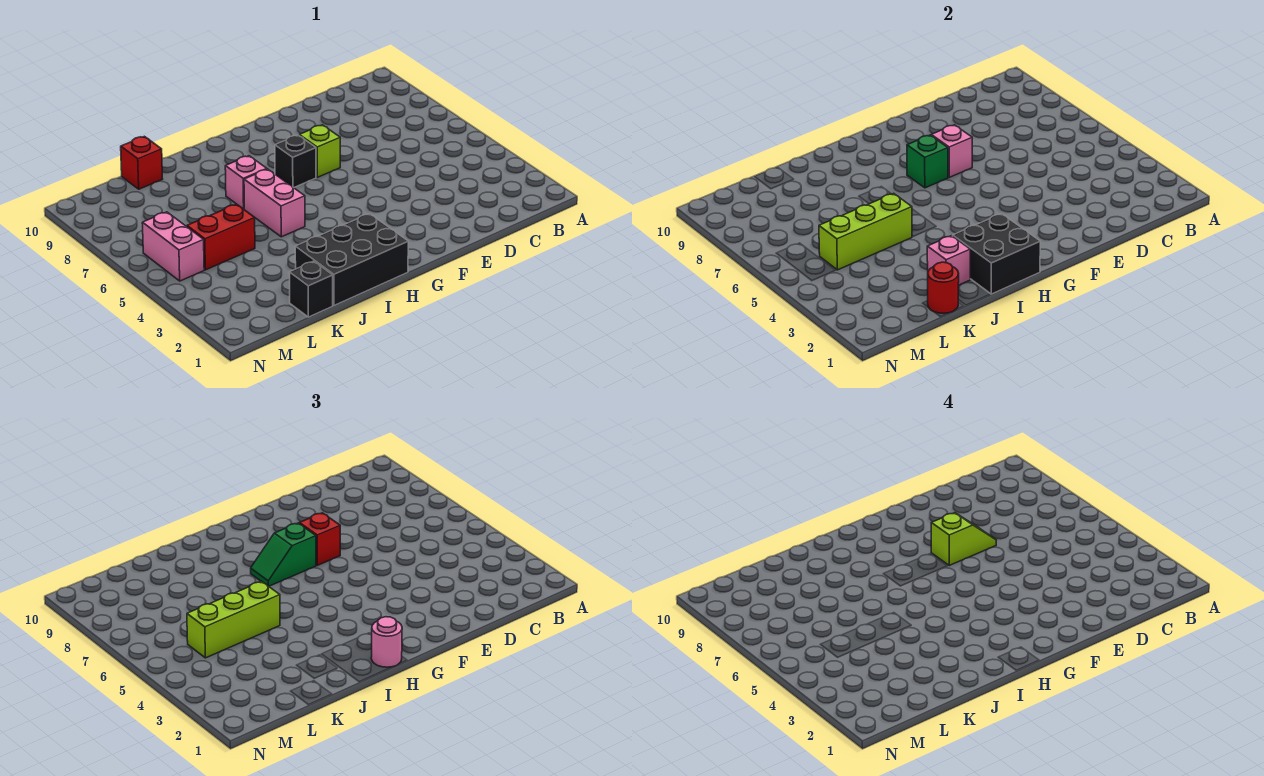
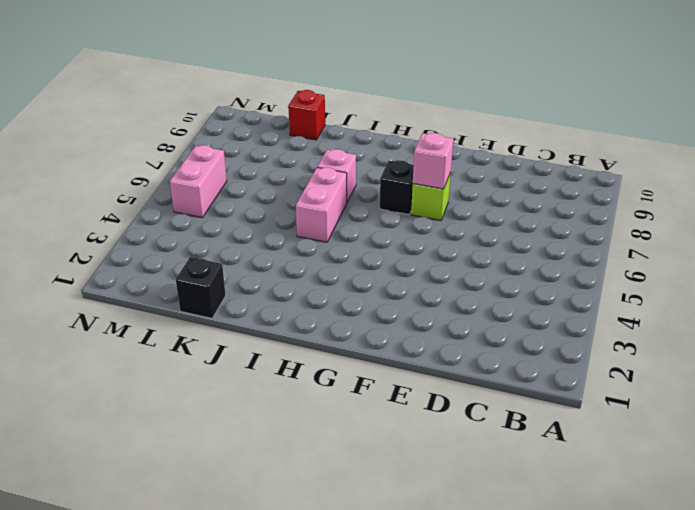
none -> black brick H1:J2 level 1
none -> red brick K5:L5 level 1
none -> green brick G7 level 2

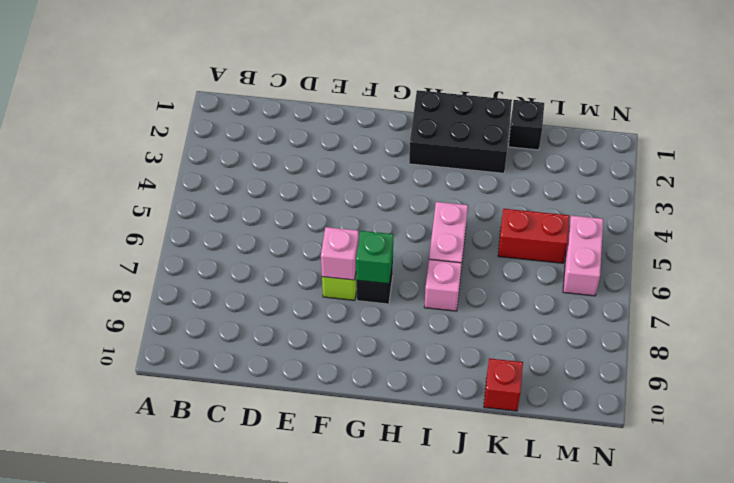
none -> black brick H1:I2 level 2
none -> pink brick J2 level 2
none -> lime brick J5:L5 level 2

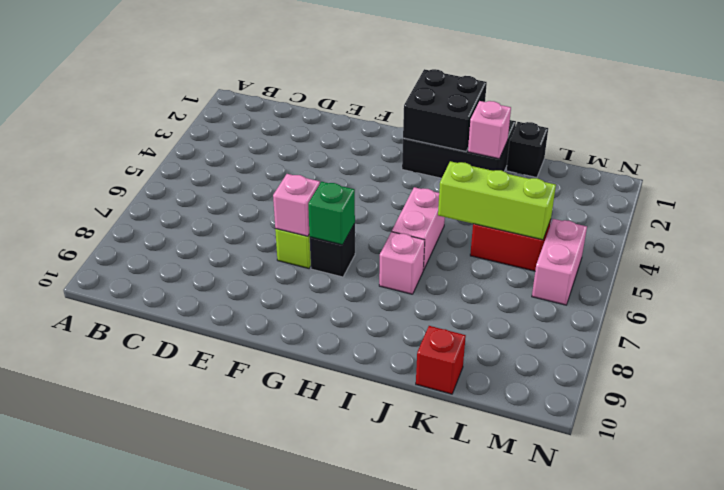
none -> red round brick K1 level 2
none -> red brick F7 level 3
none -> green slope G7:H7 level 3 top G

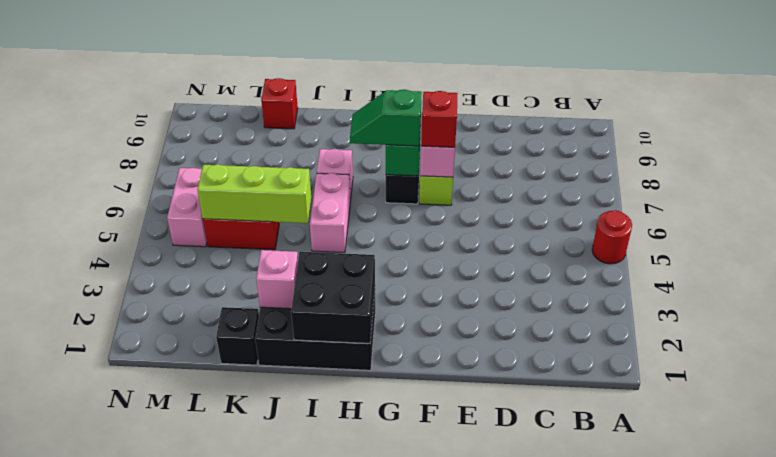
red round brick A5 level 1 -> red round brick K1 level 2
none -> pink round brick H1 level 3
none -> lime brick J5:L5 level 3
none -> lime slope E7:F7 level 4 top F

